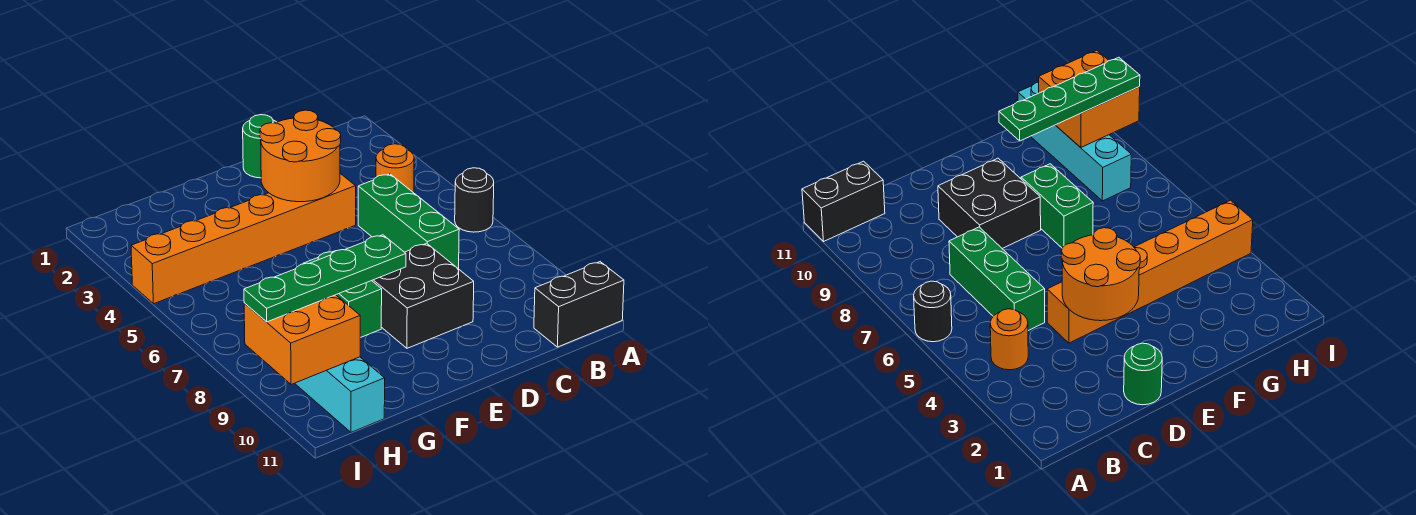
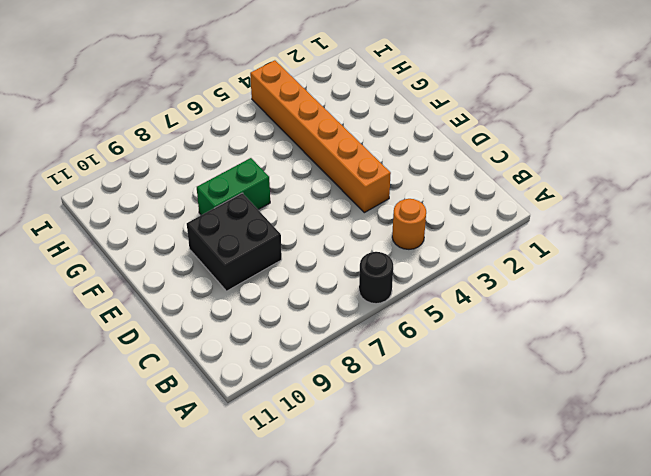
none -> black brick A11:B11 level 1
none -> green brick C5:C7 level 1
none -> green round brick D1 level 1

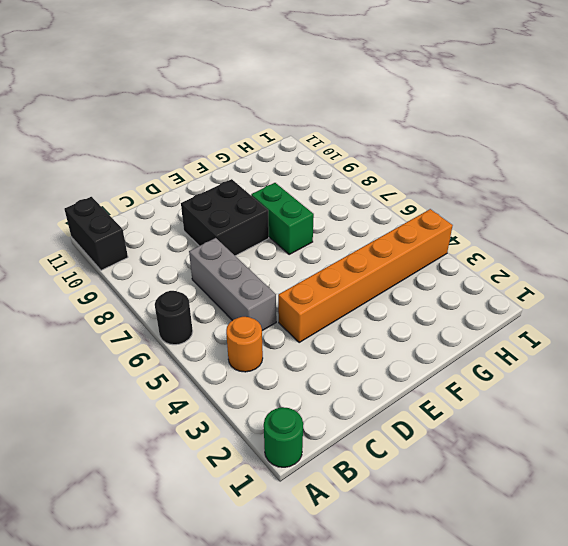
green round brick A1 level 1 -> green round brick D1 level 1
black brick A10:A11 level 1 -> black brick A11:B11 level 1
grey brick C5:C7 level 1 -> green brick C5:C7 level 1
none -> cyan brick H8:H11 level 1
none -> orange round brick D3:E4 level 2
none -> orange brick H9:I10 level 2

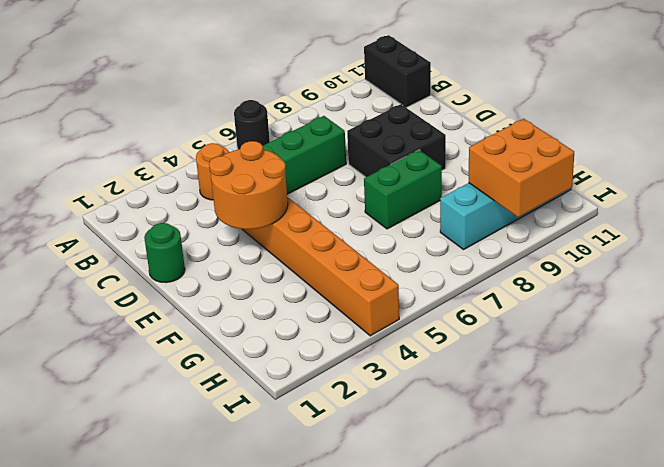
none -> green plate F9:I9 level 3

